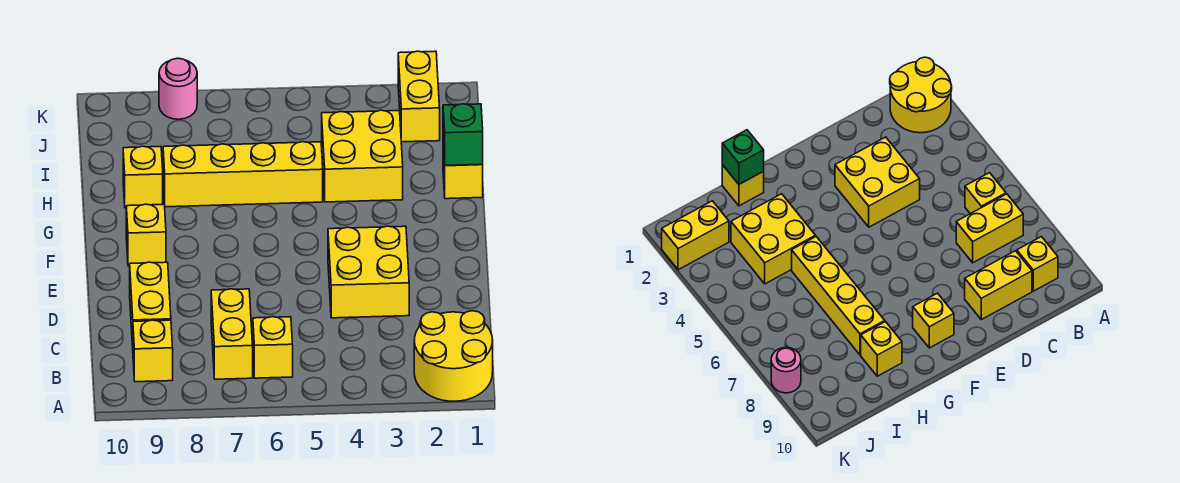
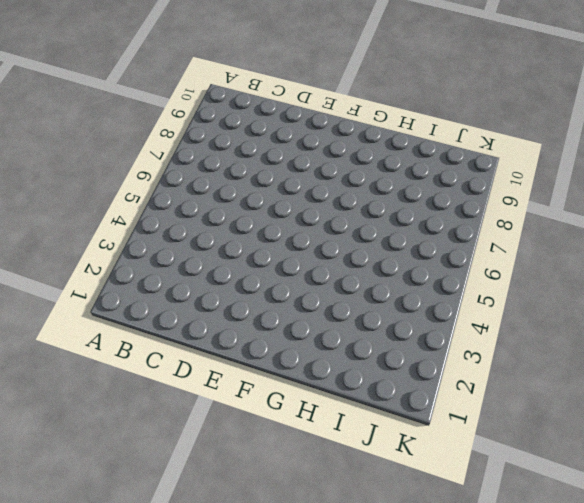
none -> yellow round brick A1:B2 level 1
none -> yellow brick B6 level 1
none -> yellow brick B7:C7 level 1

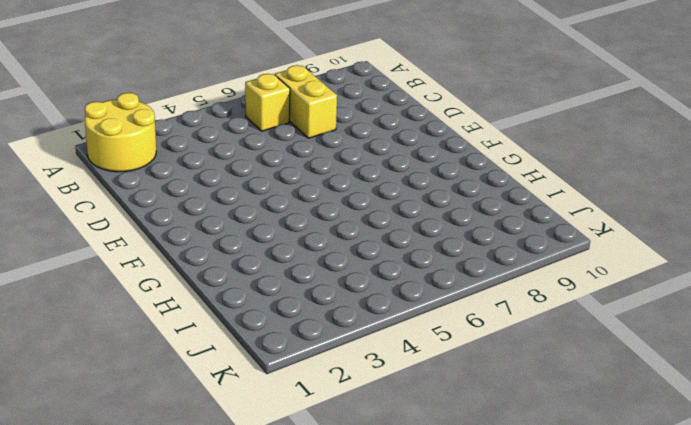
none -> yellow brick B9 level 1
none -> yellow brick C9:D9 level 1
none -> yellow brick D3:E4 level 1

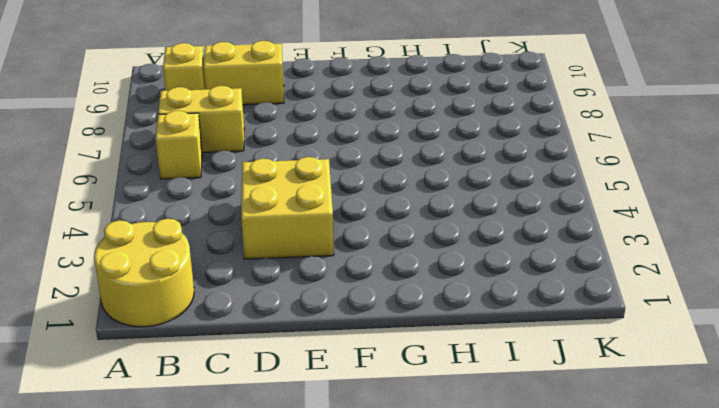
none -> yellow brick F9 level 1
none -> yellow brick H1 level 1
none -> yellow brick H3:I4 level 1

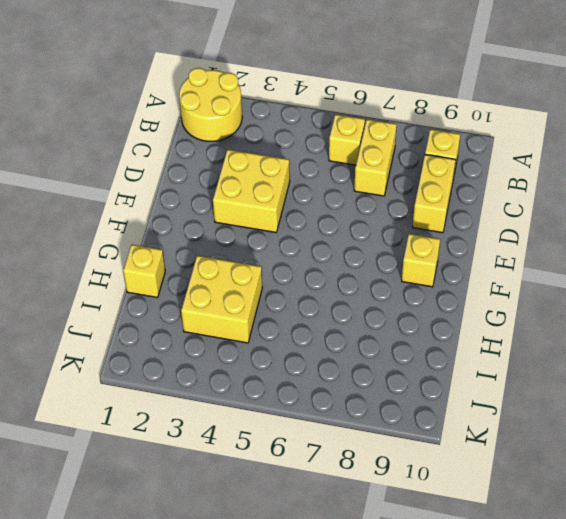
none -> yellow brick H5:H8 level 1
none -> yellow brick H9 level 1
none -> yellow brick J2:K2 level 1

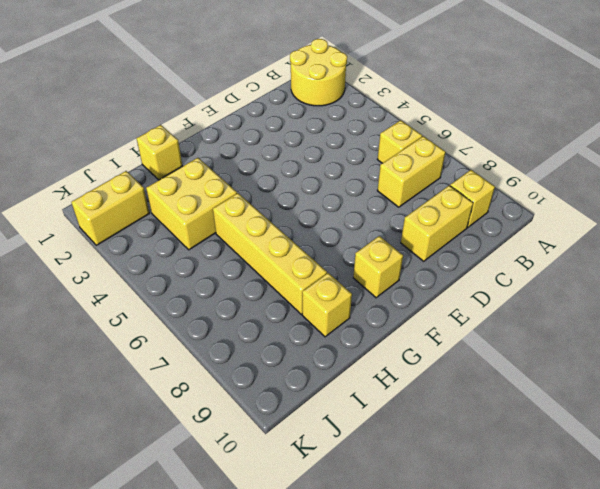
none -> yellow brick D3:E4 level 1
none -> pink round brick K8 level 1
none -> green brick H1 level 2

